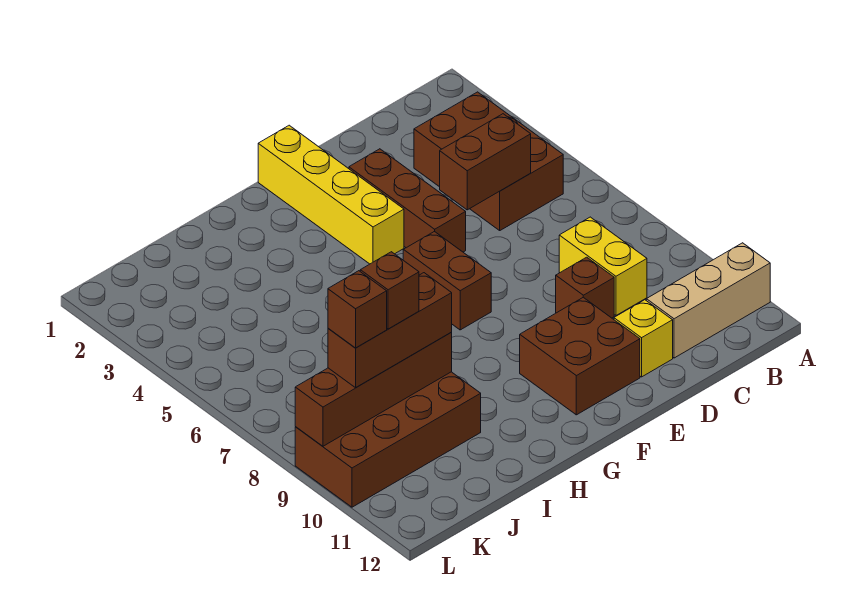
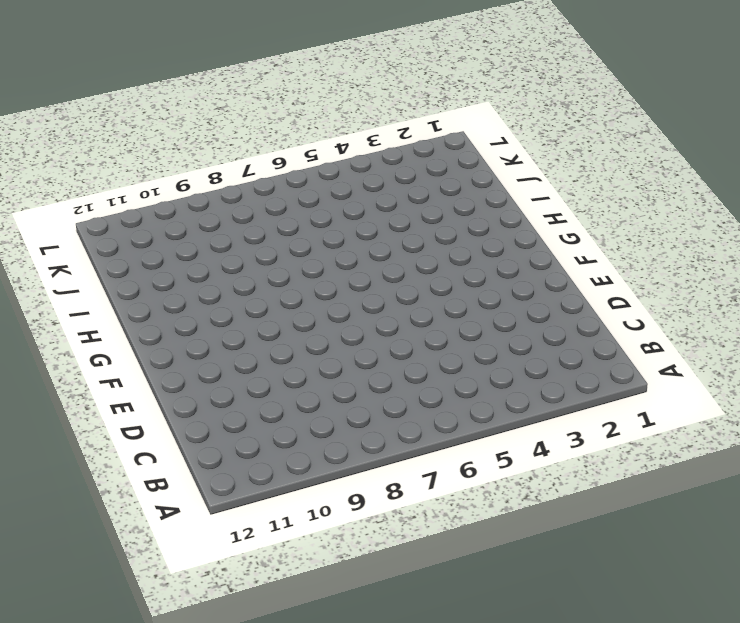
none -> tan brick A11:C11 level 1
none -> brown brick B3:C5 level 1
none -> yellow brick C8:C9 level 1

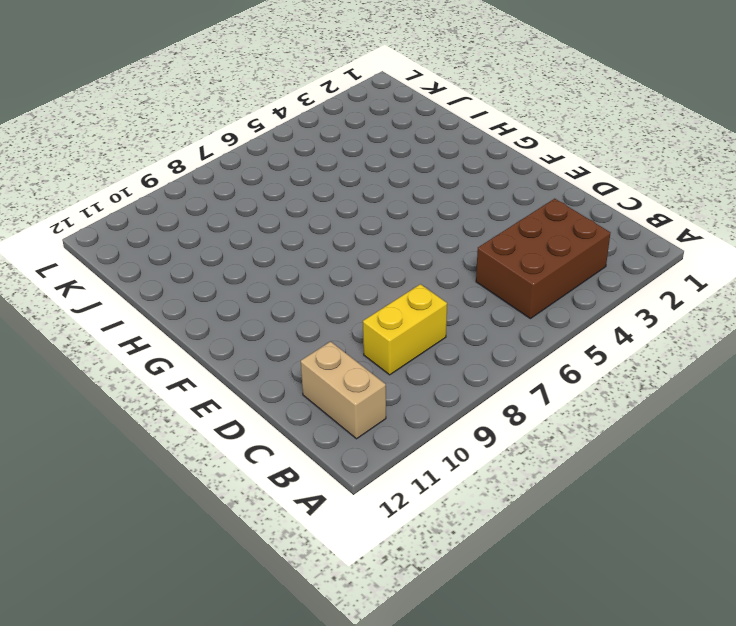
tan brick B11:C11 level 1 -> tan brick A11:C11 level 1
none -> brown brick D9 level 1
none -> yellow brick D11 level 1
none -> brown brick E3:E5 level 1

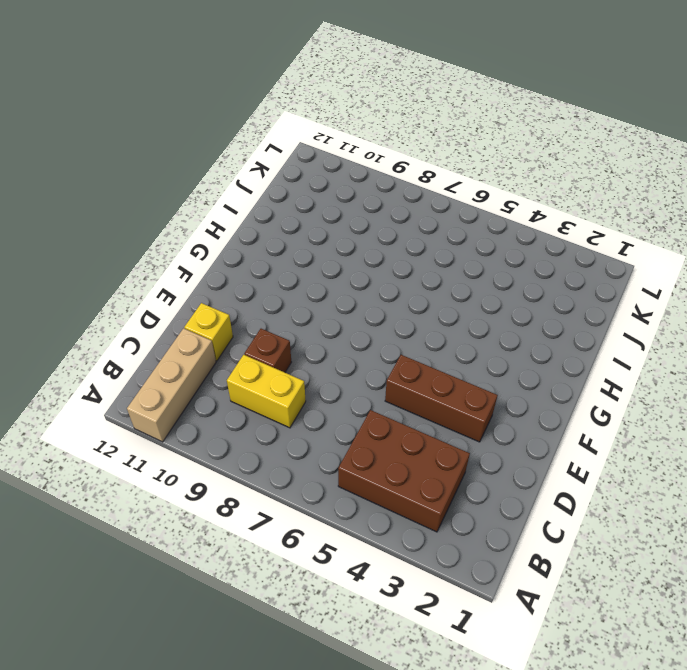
none -> brown brick E10:F11 level 1
none -> yellow brick F1:F4 level 1
none -> brown brick F6:F7 level 1

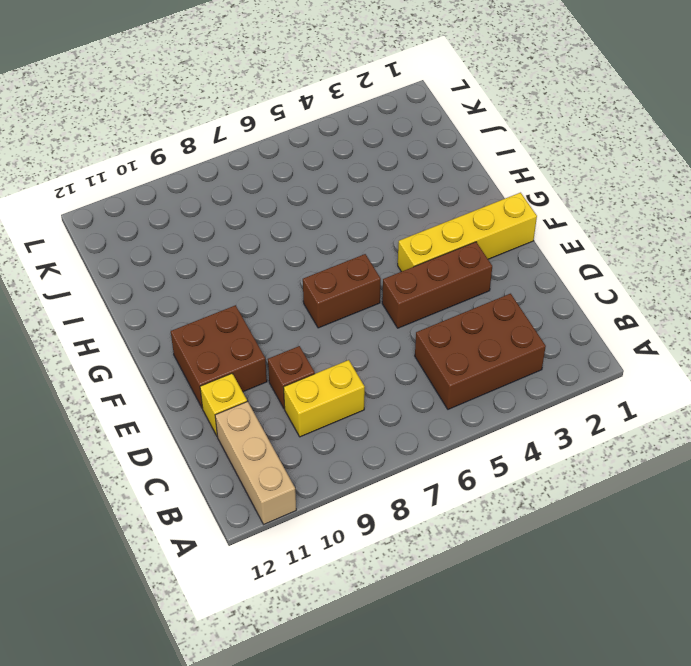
none -> brown brick I9:L10 level 1
none -> brown brick C5:D5 level 2
none -> brown brick I9:L9 level 2

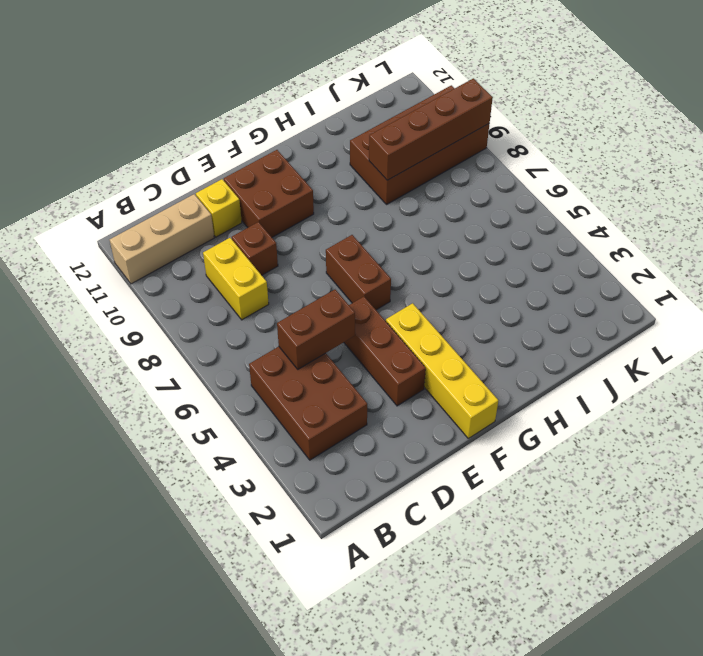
none -> brown brick I9:K9 level 3
none -> brown brick J9 level 4
none -> brown brick K9 level 4

